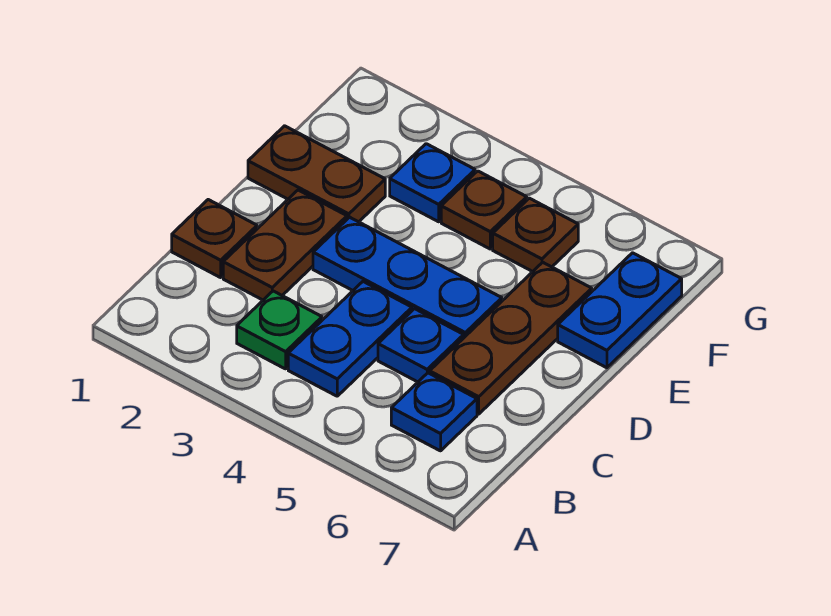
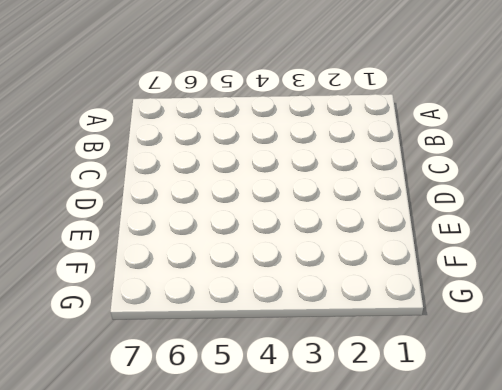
none -> green plate B3 level 1
none -> blue plate B4:C4 level 1
none -> blue plate B6 level 1

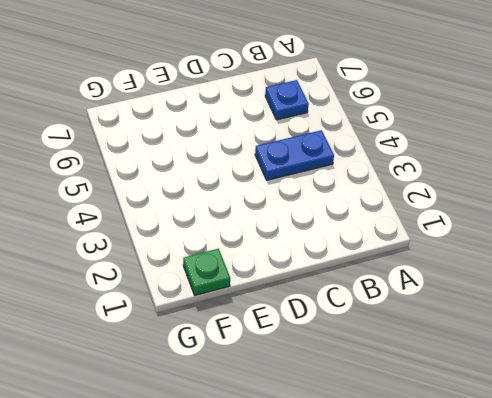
green plate F1 level 1 -> green plate B3 level 1
none -> brown plate C1 level 1
none -> brown plate C2:D2 level 1
none -> blue plate C5 level 1

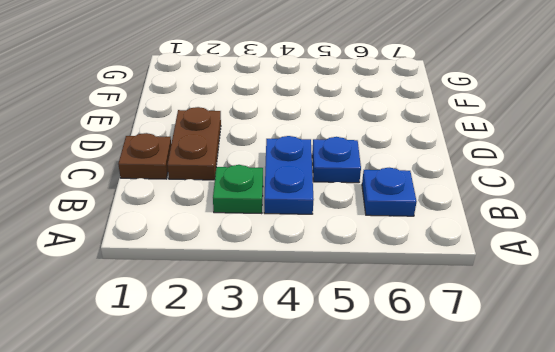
none -> brown plate C6:E6 level 1
none -> blue plate D3:D5 level 1
none -> brown plate E1:E2 level 1

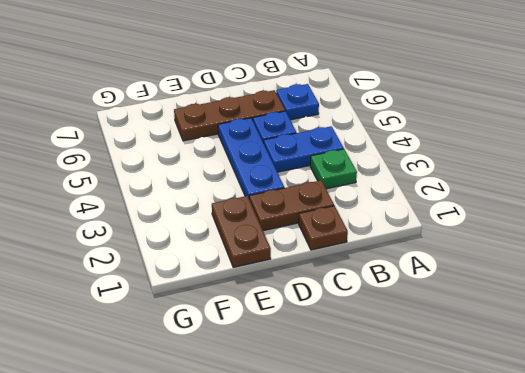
none -> blue plate E7:F7 level 1
none -> blue plate F3 level 1
none -> brown plate F4 level 1

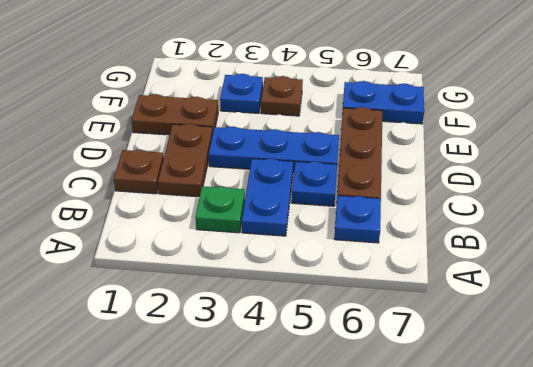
blue plate F6:F7 level 1 -> blue plate E7:F7 level 1
none -> brown plate F5 level 1

